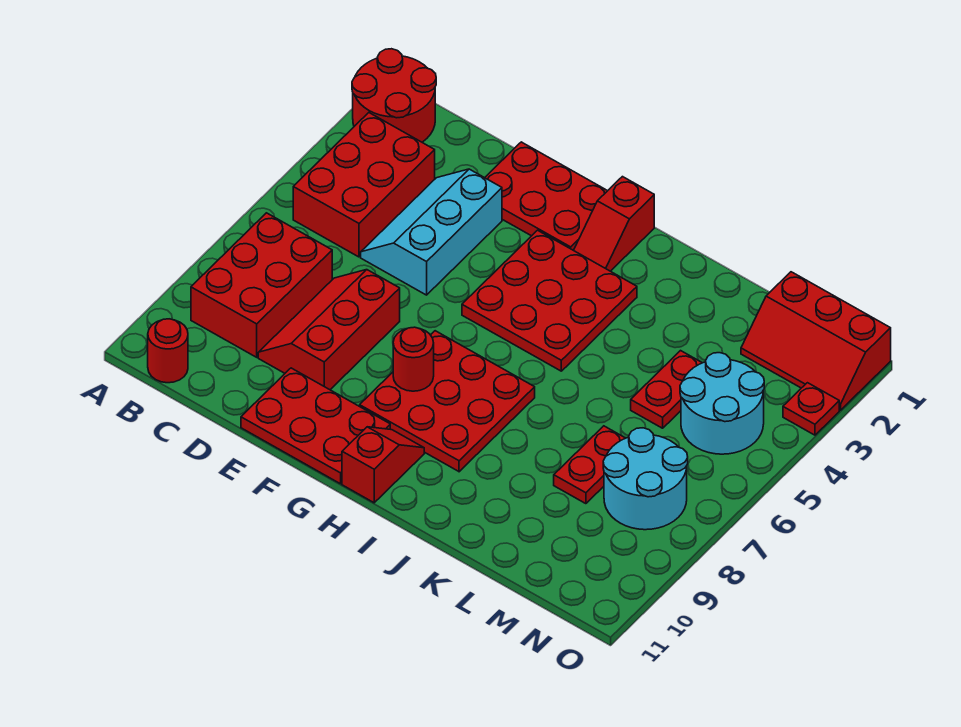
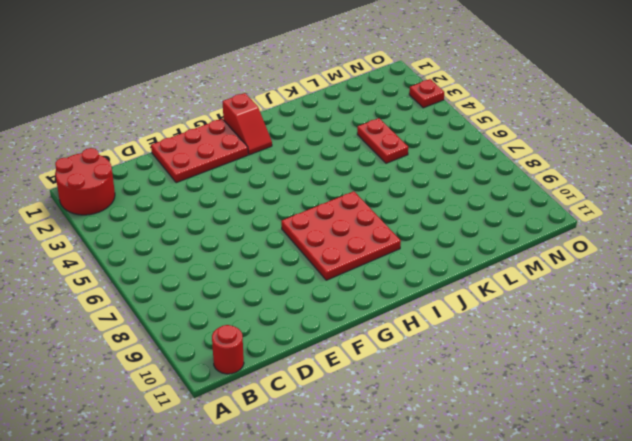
none -> red brick B3:C5 level 1
none -> red brick B7:C9 level 1
none -> cyan slope D3:E5 level 1 top E

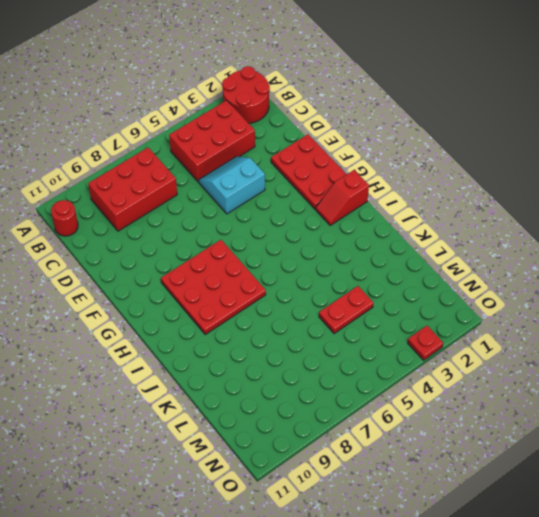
cyan slope D4:E5 level 1 top E -> cyan slope D3:E5 level 1 top E
none -> red slope D7:E9 level 1 top E
none -> red plate E10:G11 level 1
none -> red plate G3:I5 level 1

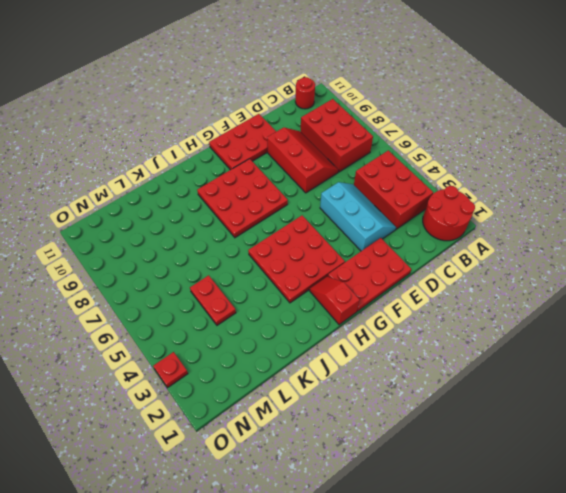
none -> red slope H10:H11 level 1 top 11
none -> red plate L7:L8 level 1
none -> red slope M1:O2 level 1 top 1

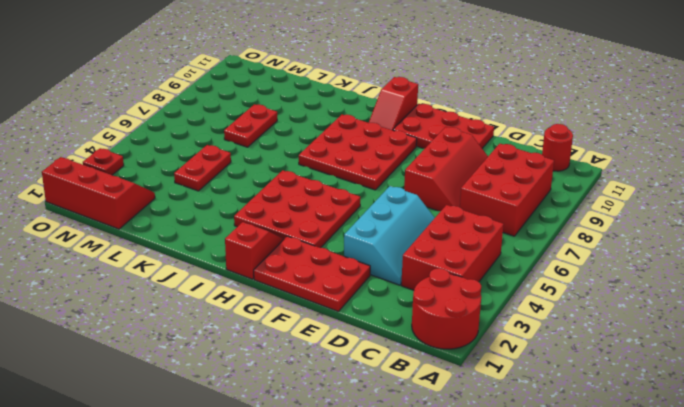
none -> cyan round brick M4:N5 level 1
none -> cyan round brick M7:N8 level 1
none -> red round brick G8 level 2

